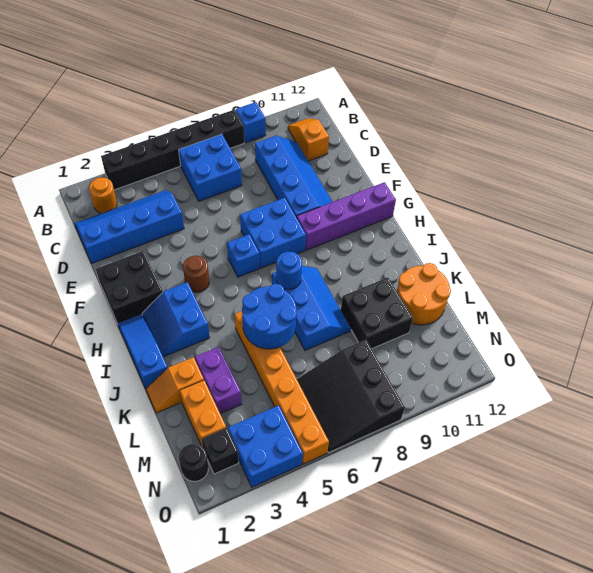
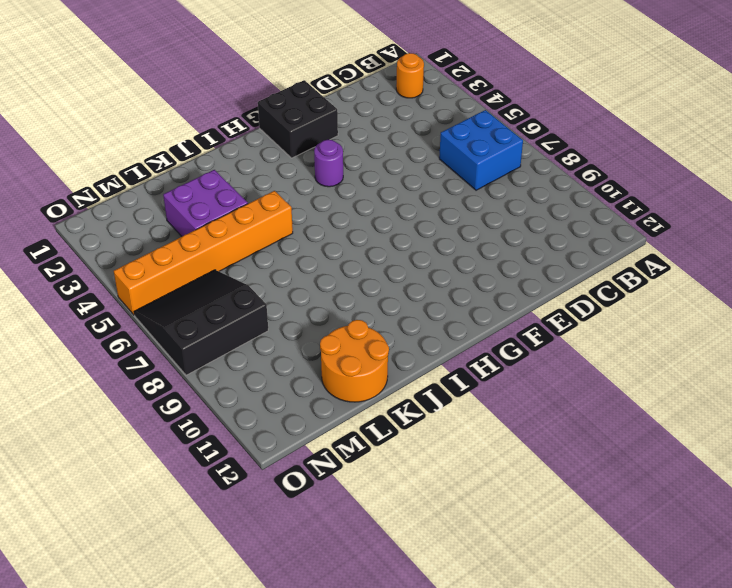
purple round brick G4 level 1 -> brown round brick G4 level 1
purple brick K3:L4 level 1 -> purple brick K3:L3 level 1
none -> black brick A3:A8 level 1
none -> blue brick A9 level 1
none -> orange slope B11:C11 level 1 top C

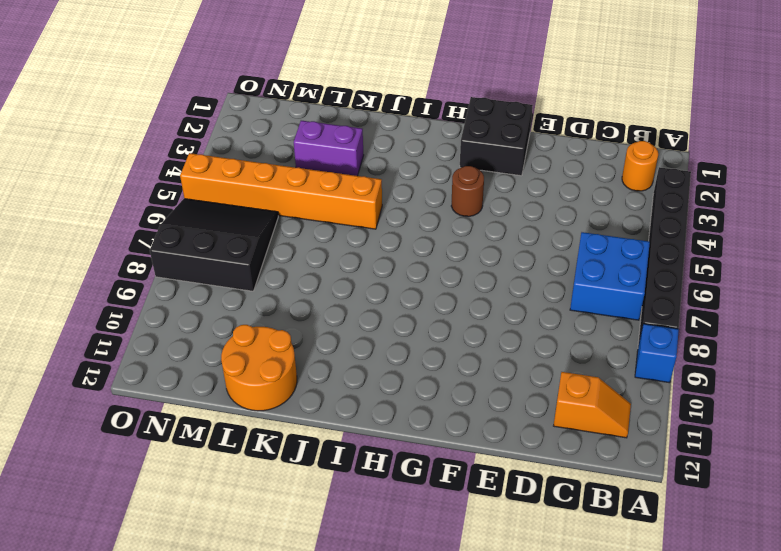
none -> blue slope C1:D4 level 1 top D
none -> blue slope C9:F10 level 1 top 9
none -> blue brick F7:G8 level 1

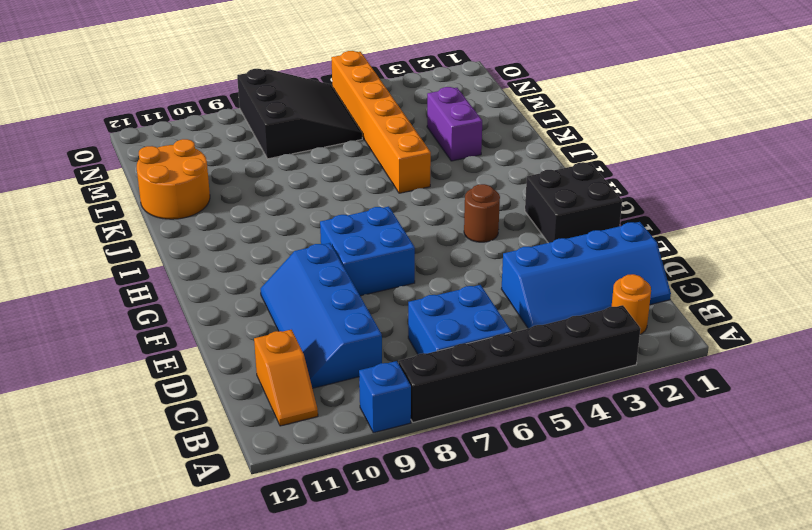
none -> blue brick G6 level 1
none -> purple brick G9:G12 level 1
none -> blue slope H1:J1 level 1 top J

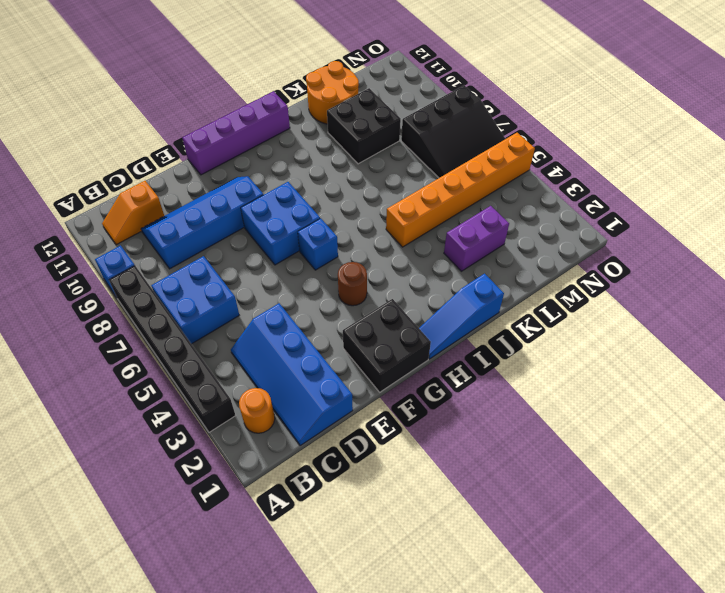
purple brick F12:I12 level 1 -> purple brick G9:G12 level 1
none -> blue slope H2:I3 level 1 top 3
none -> blue slope I7:K8 level 1 top 7
none -> orange slope K1:K2 level 1 top 2

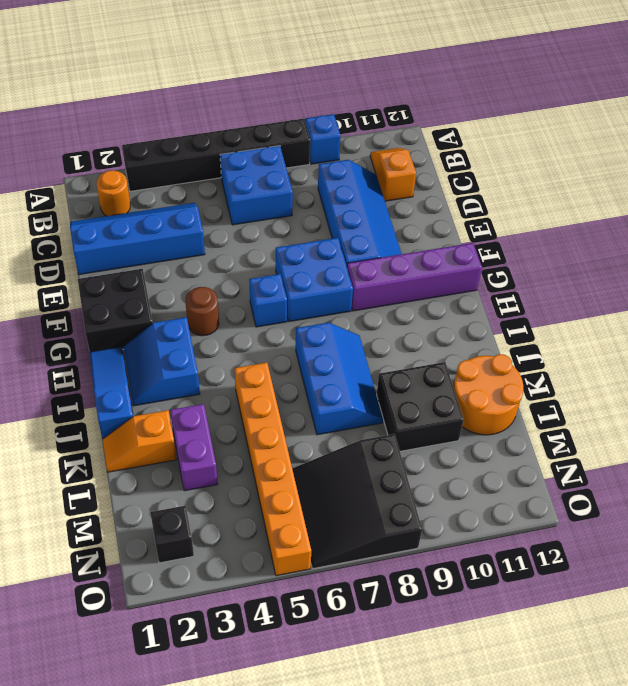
none -> orange brick L2:M2 level 1
none -> black round brick N1 level 1
none -> blue brick N3:O4 level 1

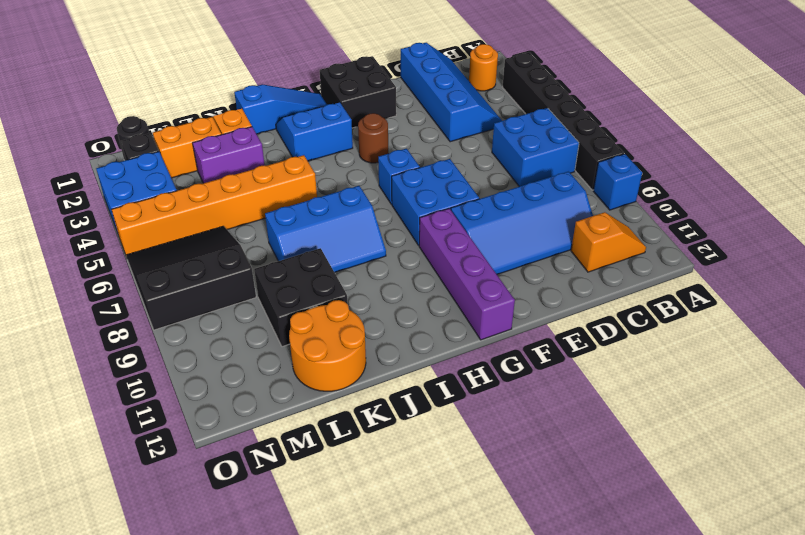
none -> blue round brick I7 level 2
none -> blue round brick J5:K6 level 2

